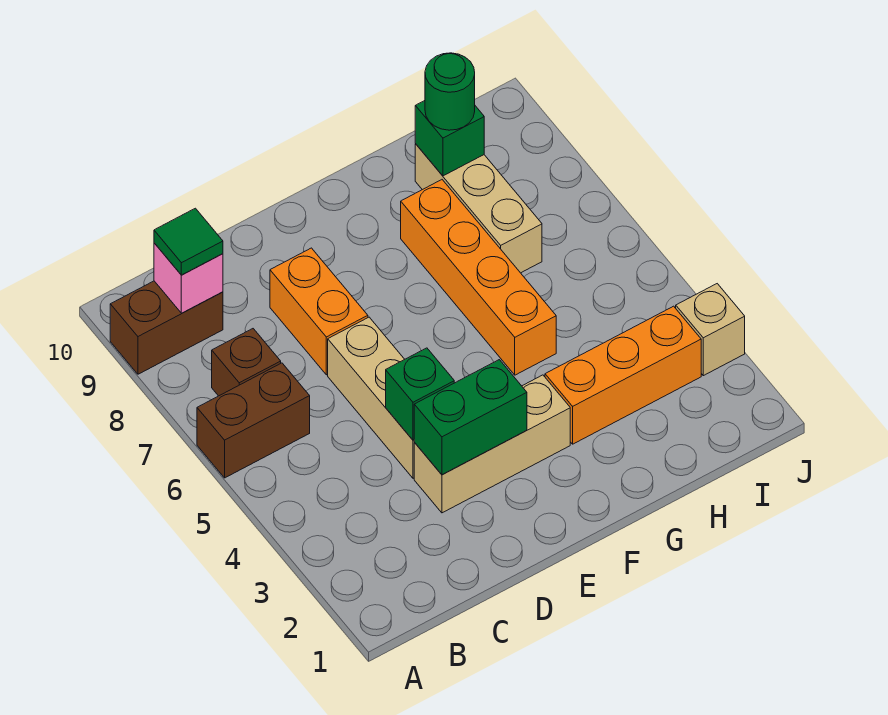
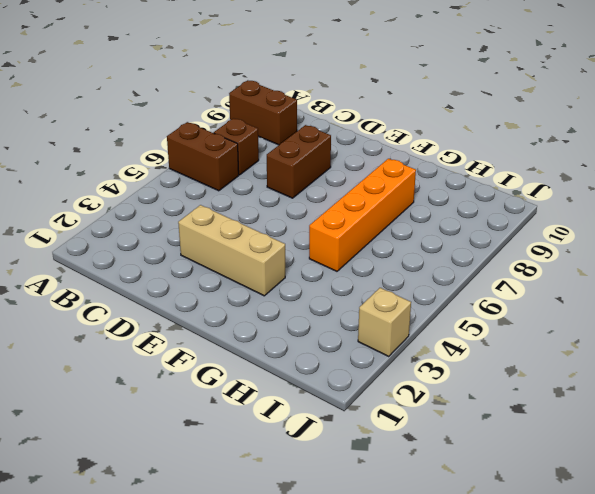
brown brick D7:D8 level 1 -> orange brick D7:D8 level 1
none -> tan brick D4:D6 level 1
none -> orange brick G3:I3 level 1
none -> tan brick H7:H9 level 1

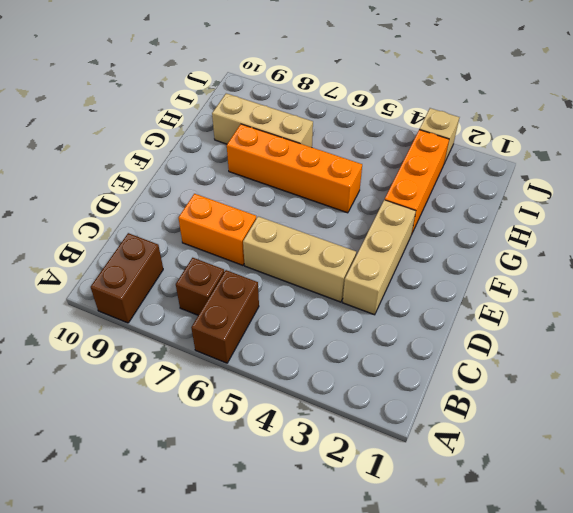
none -> pink brick B9 level 2
none -> green brick D3:E3 level 2
none -> green brick D4 level 2

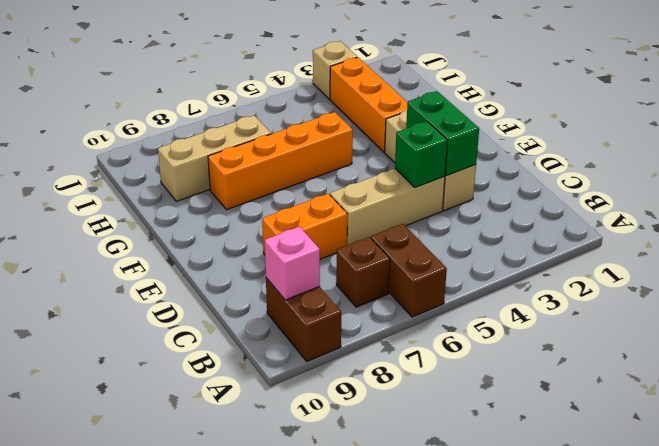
none -> green brick H9 level 2
none -> green tile B9 level 3
none -> green round brick H9 level 3

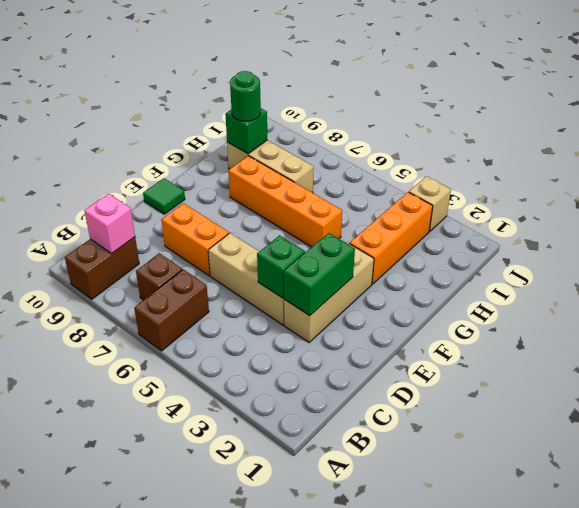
green tile E10 level 1 -> green tile B9 level 3

